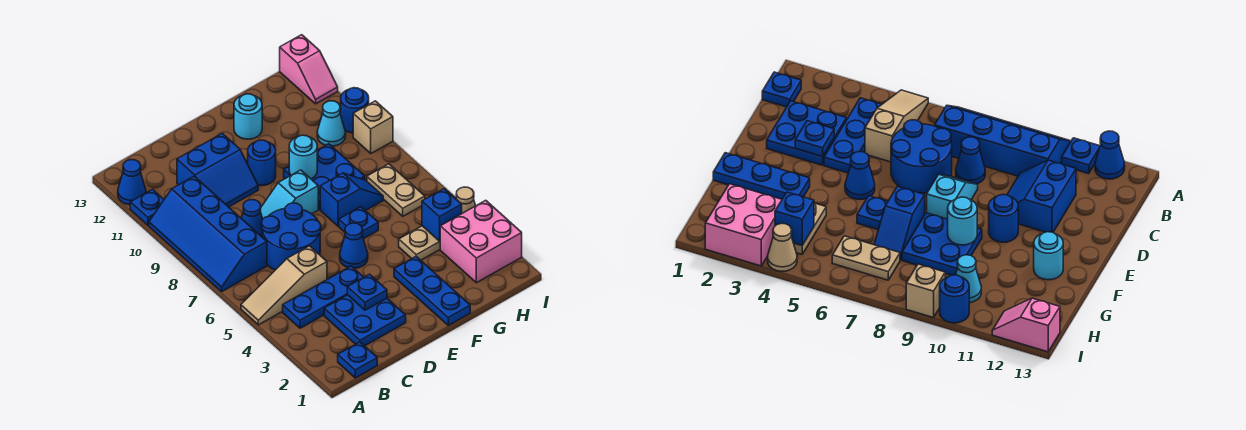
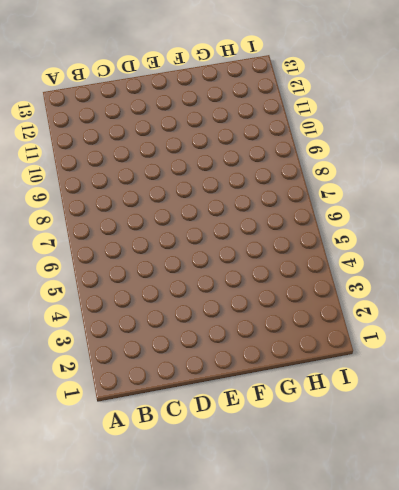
none -> tan slope A5:C5 level 1 top C
none -> blue slope A7:B10 level 1 top B
none -> blue plate A11 level 1

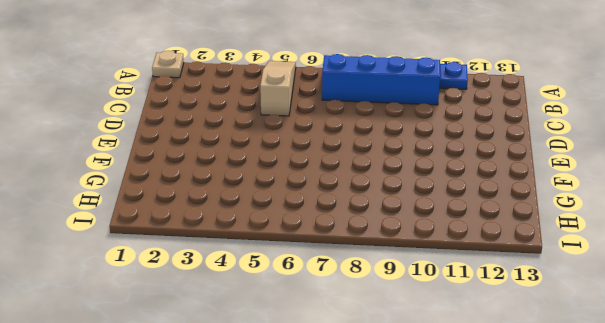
tan plate A1 level 1 -> none
none -> blue cone A12 level 1
none -> blue plate B1 level 1
none -> blue plate B4:D4 level 1

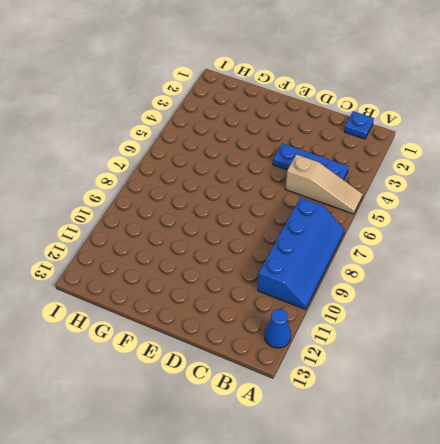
none -> blue plate A11 level 1
none -> blue plate C2:D3 level 1
none -> blue round brick C6:D7 level 1

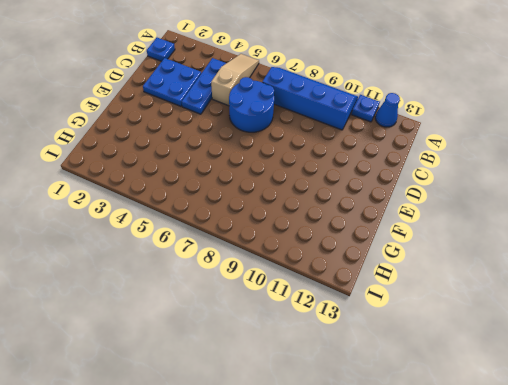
none -> blue cone C8 level 1
none -> blue slope C10:D11 level 1 top 11
none -> cyan slope D8:E8 level 1 top E

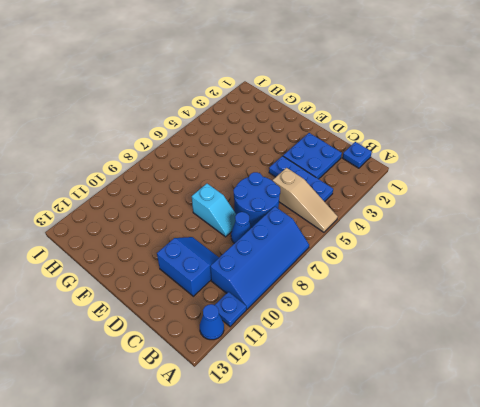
none -> blue cone E5 level 1
none -> blue round brick E10 level 1
none -> blue plate F1:F3 level 1

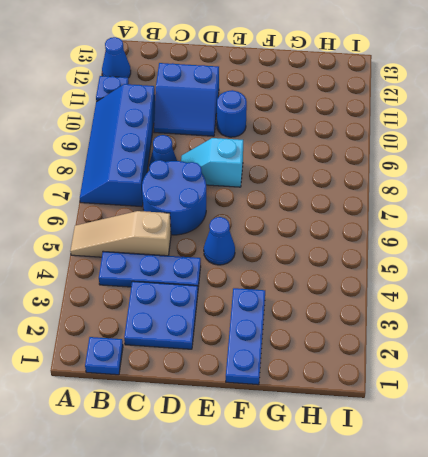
none -> blue plate F6 level 1
none -> blue slope F7:G7 level 1 top F
none -> blue plate F8:G9 level 1

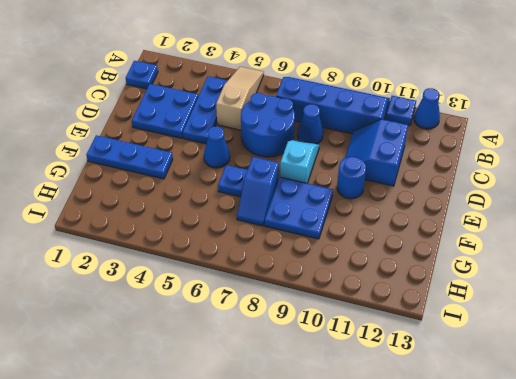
none -> cyan round brick F12 level 1
none -> tan plate G4:H4 level 1
none -> pink brick H2:I3 level 1

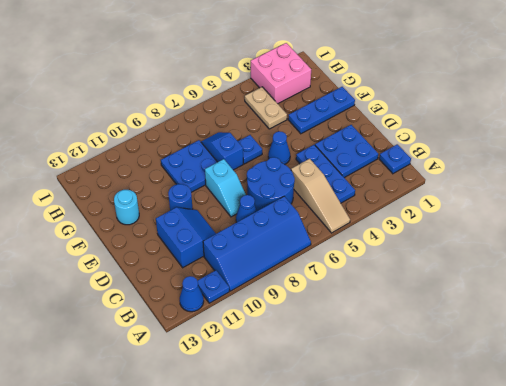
none -> tan plate H6:H7 level 1
none -> cyan cone H10 level 1
none -> tan cone I4 level 1

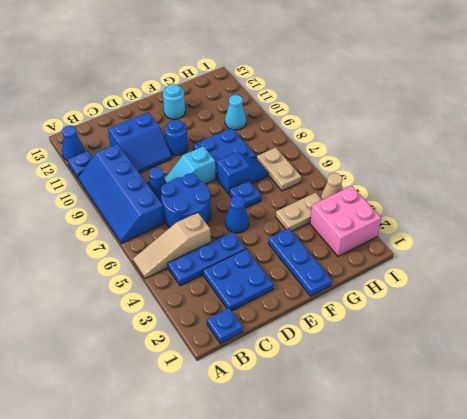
none -> tan brick I9 level 1
none -> blue round brick I10 level 1
none -> pink slope I12:I13 level 1 top 13

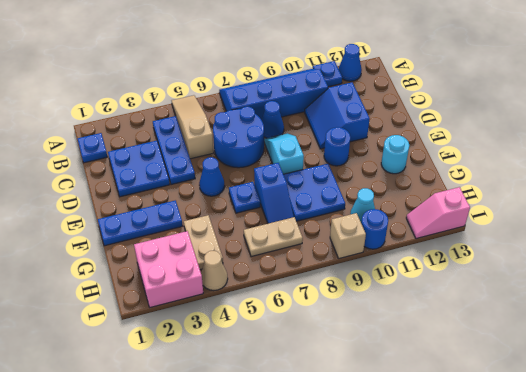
none -> blue plate D3 level 2
none -> cyan round brick F9 level 2
none -> blue brick H4 level 2

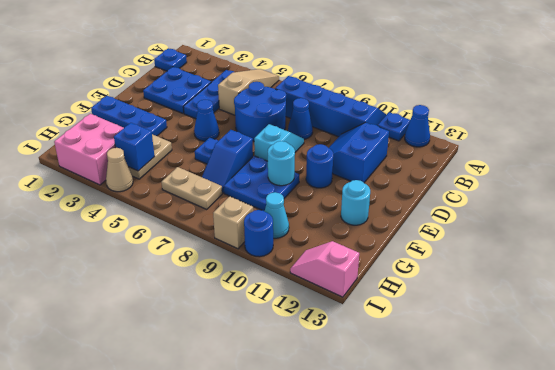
none -> blue plate D3 level 2

